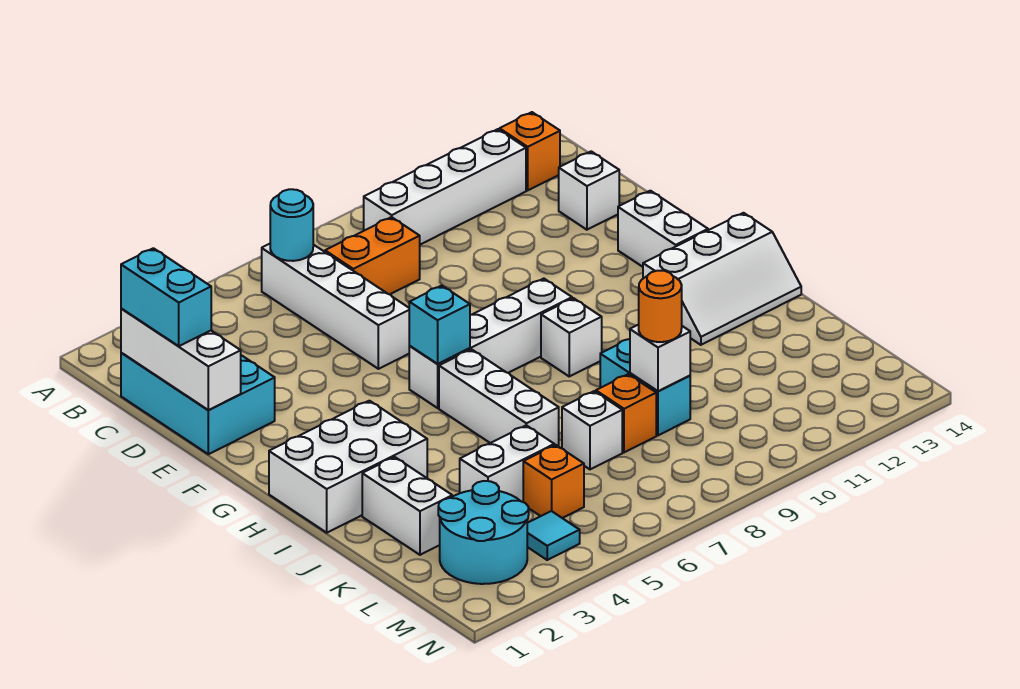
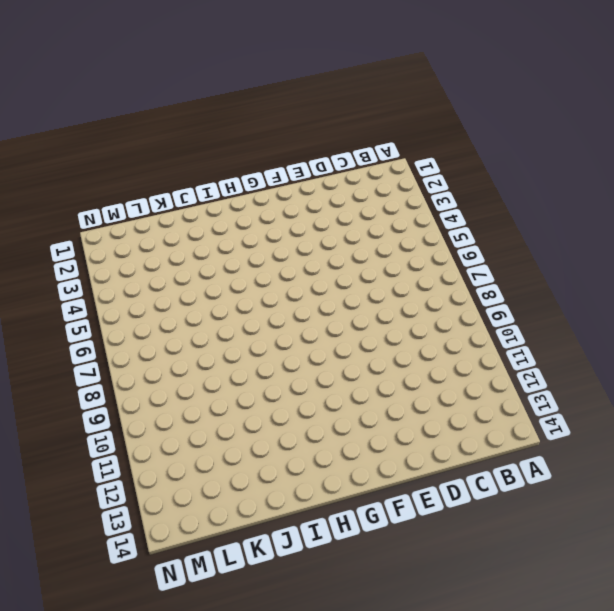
none -> white brick B6:E6 level 1
none -> white brick B9:B12 level 1
none -> orange brick B13 level 1

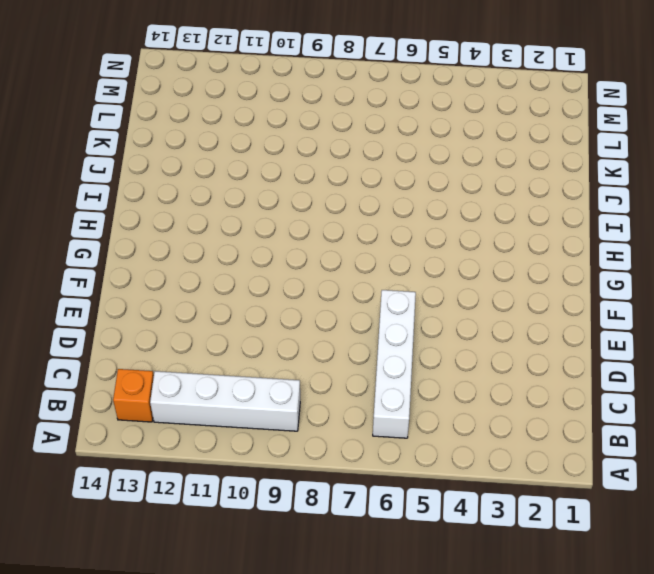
none -> cyan brick C1:E2 level 1
none -> orange brick C7:C8 level 1
none -> white brick D13 level 1

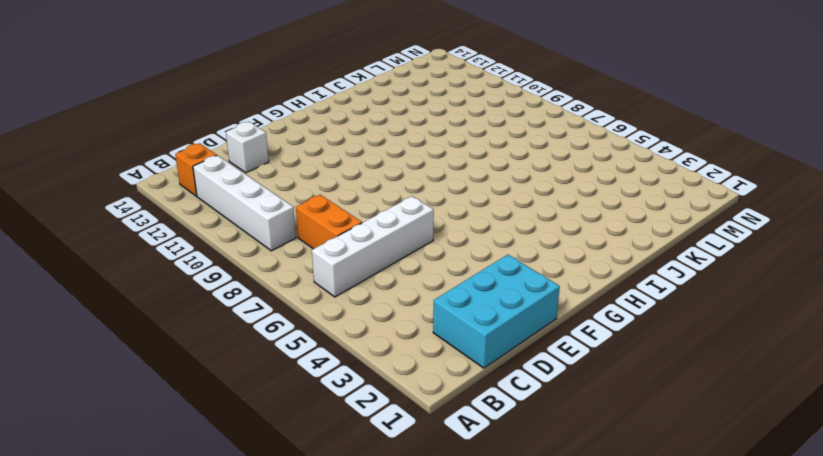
none -> white brick F13:G13 level 1
none -> white brick G6:G9 level 1
none -> white brick H1:I3 level 1

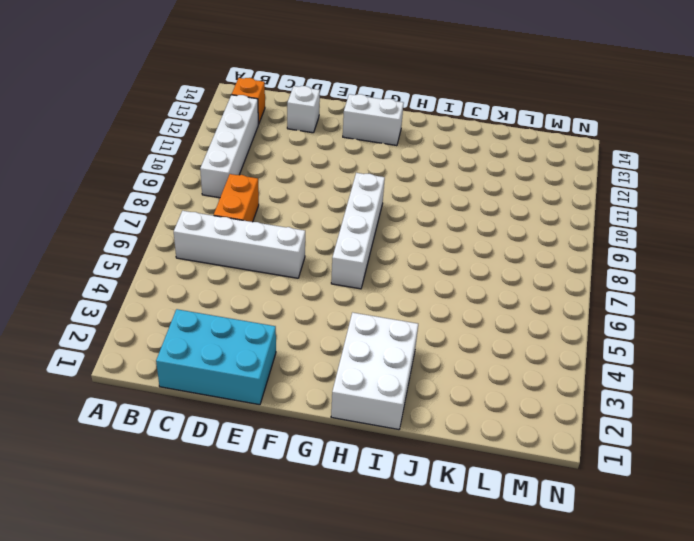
none -> white brick H6:J6 level 1
none -> white brick H9 level 1
none -> white slope H12:I14 level 1 top H

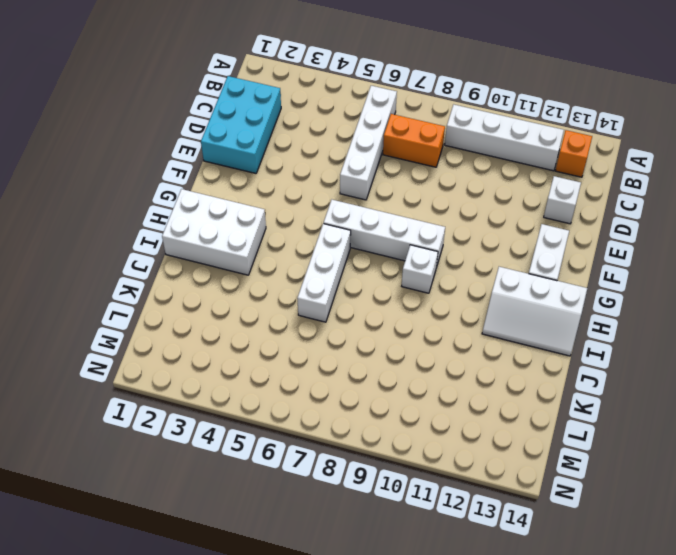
none -> white brick J2:K2 level 1
none -> cyan brick J9:K9 level 1
none -> white brick K4:K5 level 1

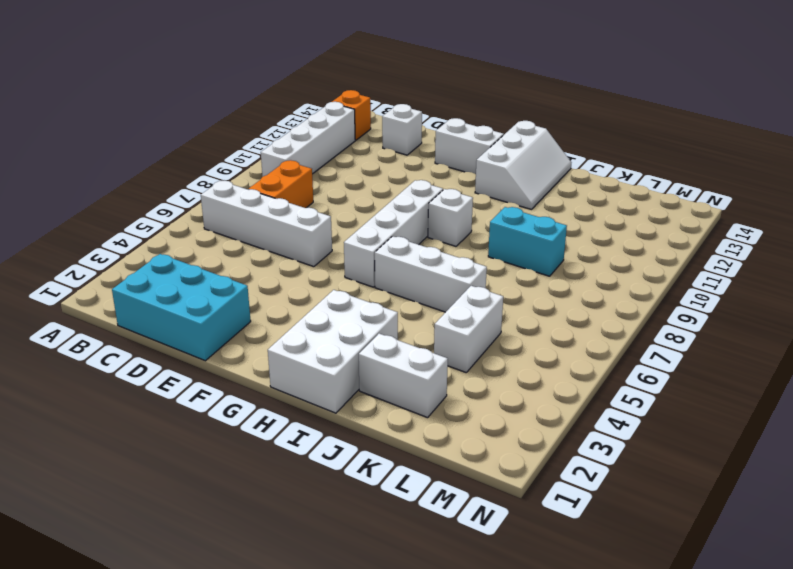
none -> white brick K7 level 1
none -> orange brick K8 level 1
none -> cyan round brick L2:M3 level 1

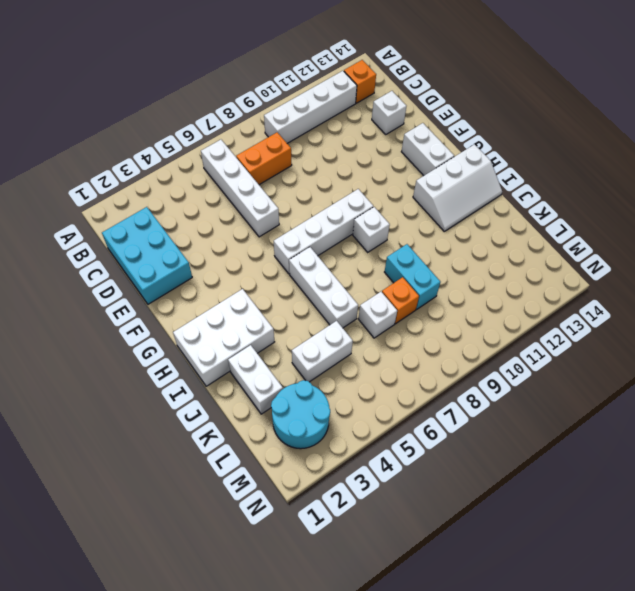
none -> orange brick L5 level 1
none -> cyan tile M4 level 1
none -> cyan round brick B6 level 2

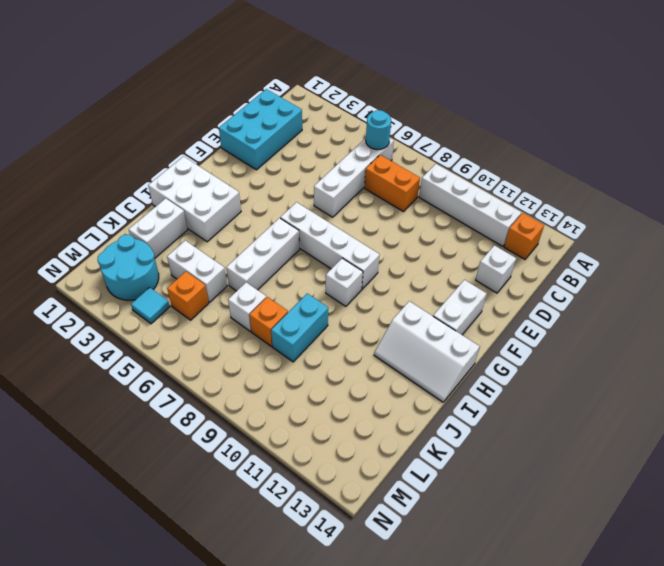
none -> white brick C1:E1 level 2
none -> cyan brick G6 level 2
none -> white brick K9 level 2

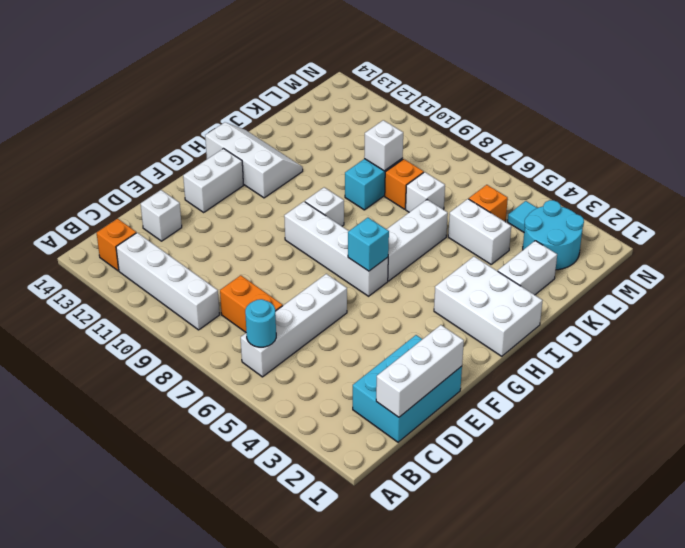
none -> cyan brick C1:D1 level 3
none -> orange round brick K9 level 3

